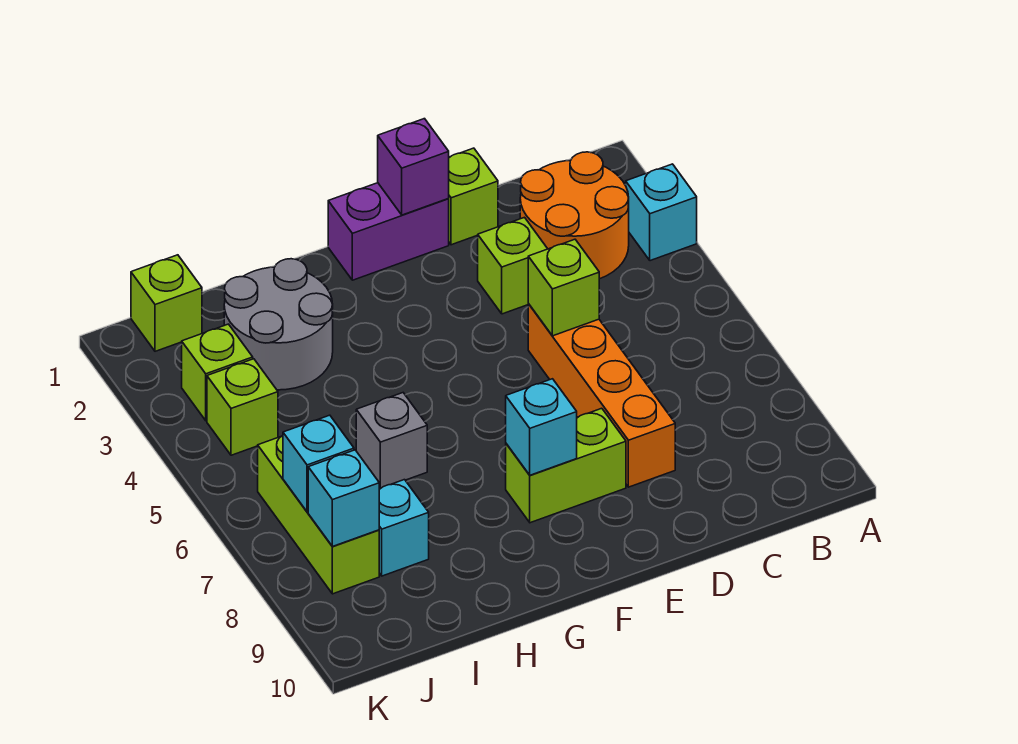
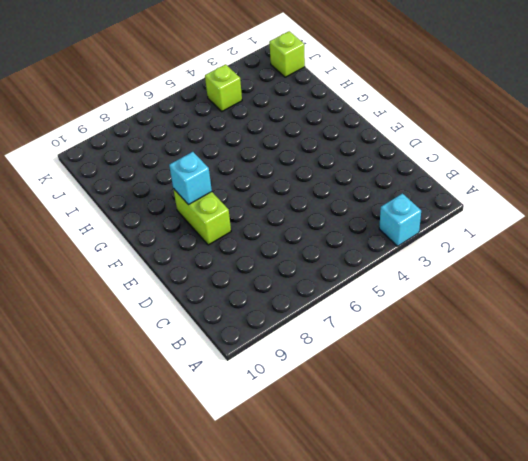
none -> orange round brick B2:C3 level 1
none -> lime brick D1 level 1
none -> lime brick D3 level 1

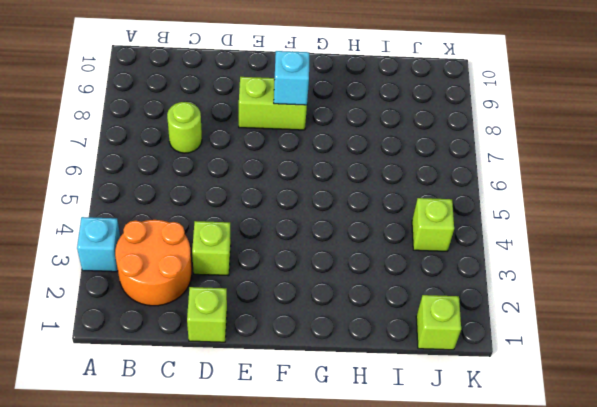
lime round brick C7 level 1 -> none
none -> orange brick D5:D8 level 1
none -> purple brick E1:F1 level 1
none -> grey round brick H2:I3 level 1

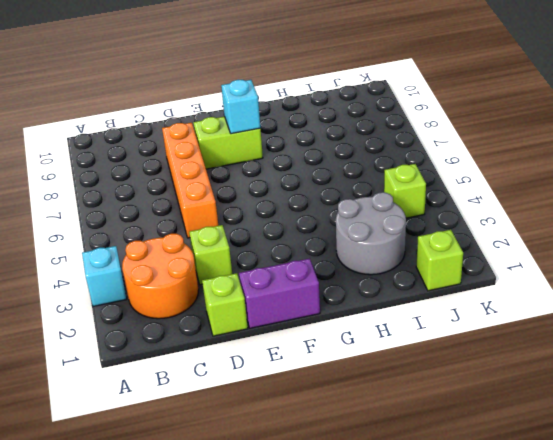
none -> grey brick H6 level 1
none -> cyan brick I8 level 1
none -> lime brick J3 level 1

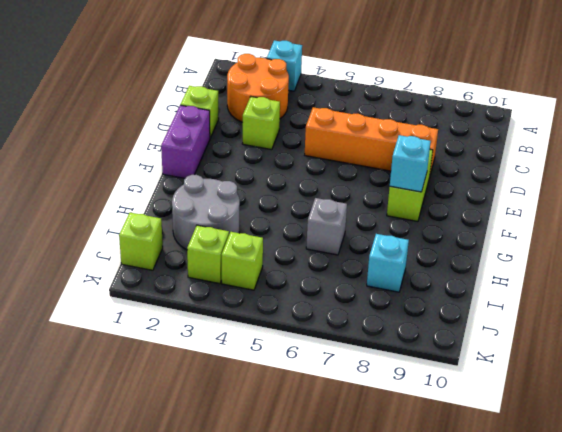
none -> lime brick J6:J8 level 1
none -> lime brick D5 level 2
none -> purple brick E1 level 2

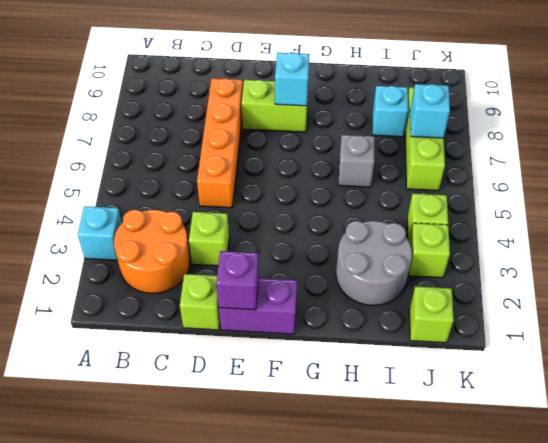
none -> lime brick D5 level 2
none -> cyan brick J8 level 2

